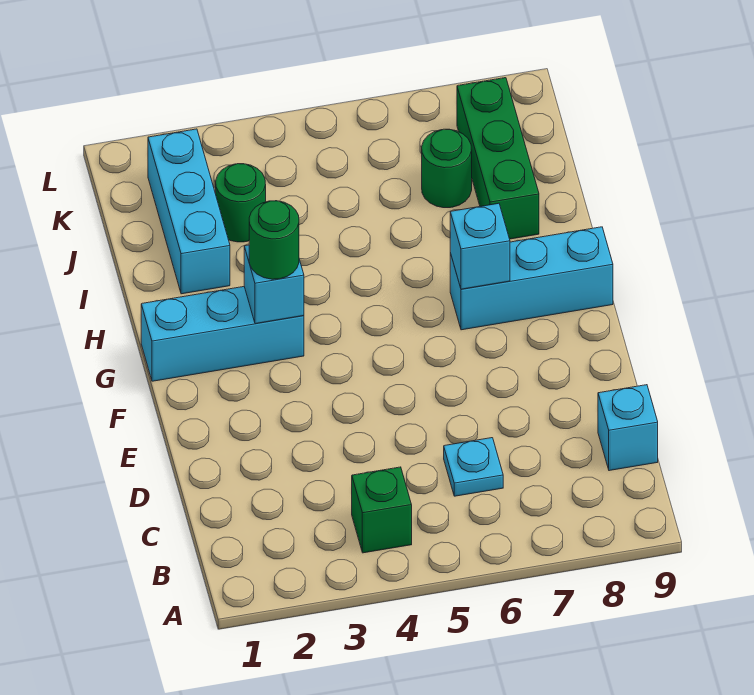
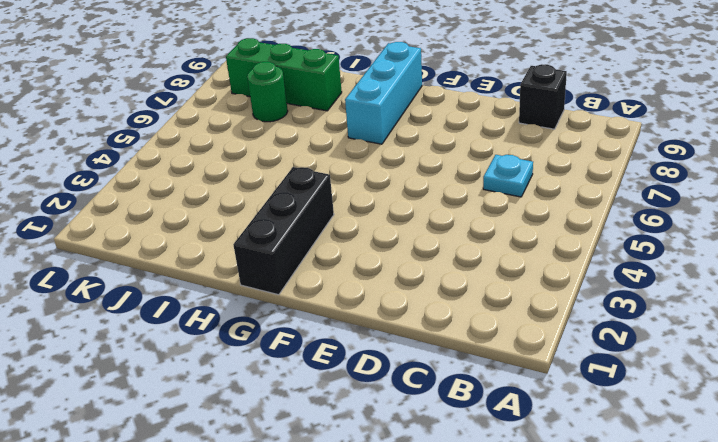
black brick C9 level 1 -> cyan brick C9 level 1
black brick G1:G3 level 1 -> cyan brick G1:G3 level 1
none -> green brick B4 level 1
none -> cyan brick I2:K2 level 1
none -> green round brick J3 level 1

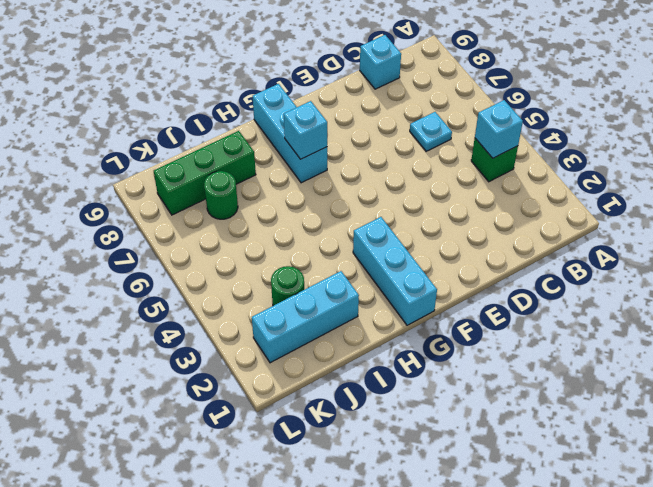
cyan brick B4 level 2 -> cyan brick G3 level 2
none -> green round brick G3 level 3

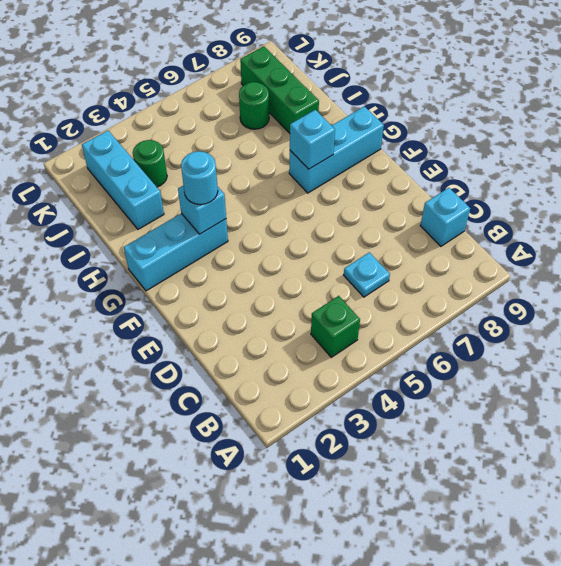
cyan round brick G3 level 3 -> green round brick G3 level 3

